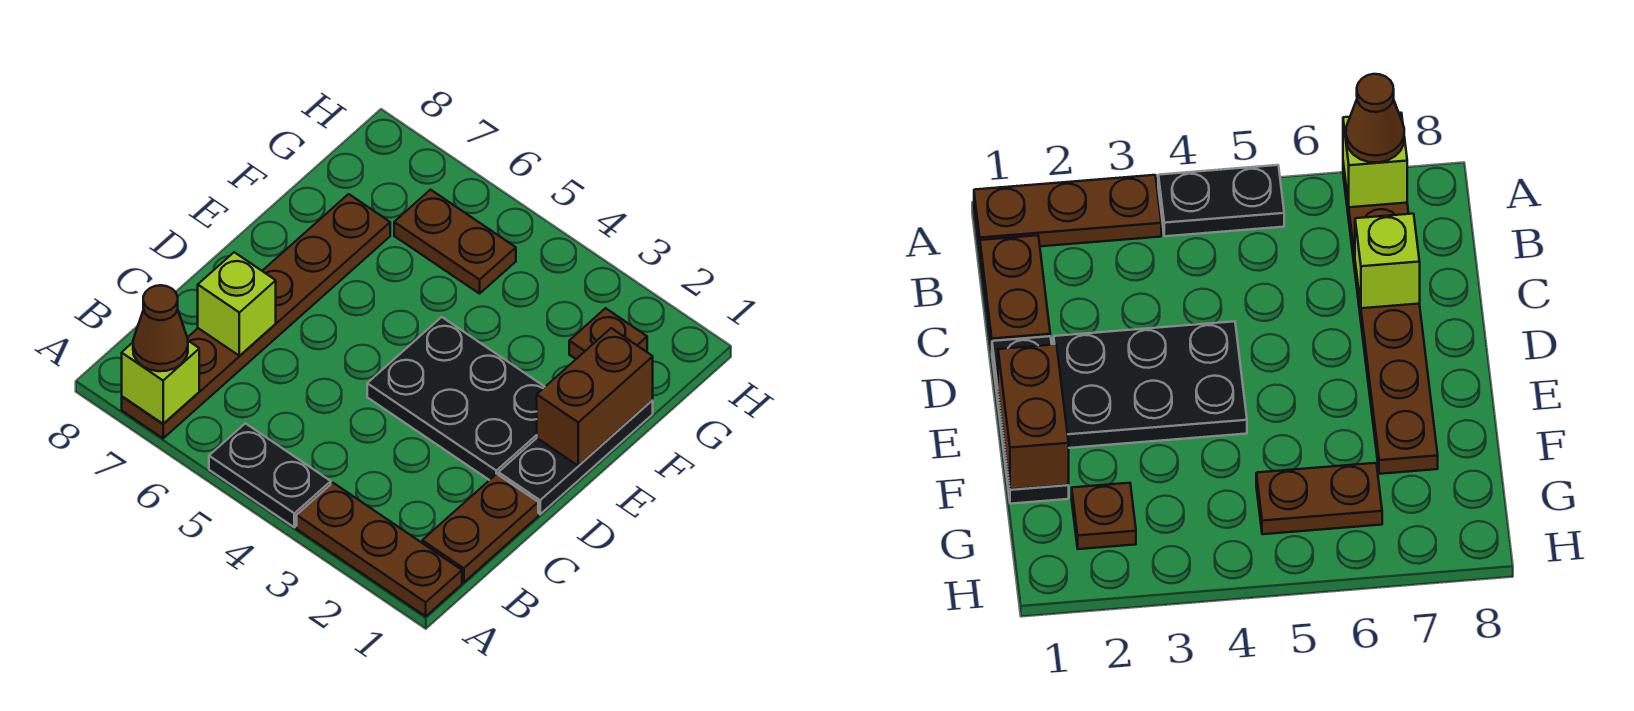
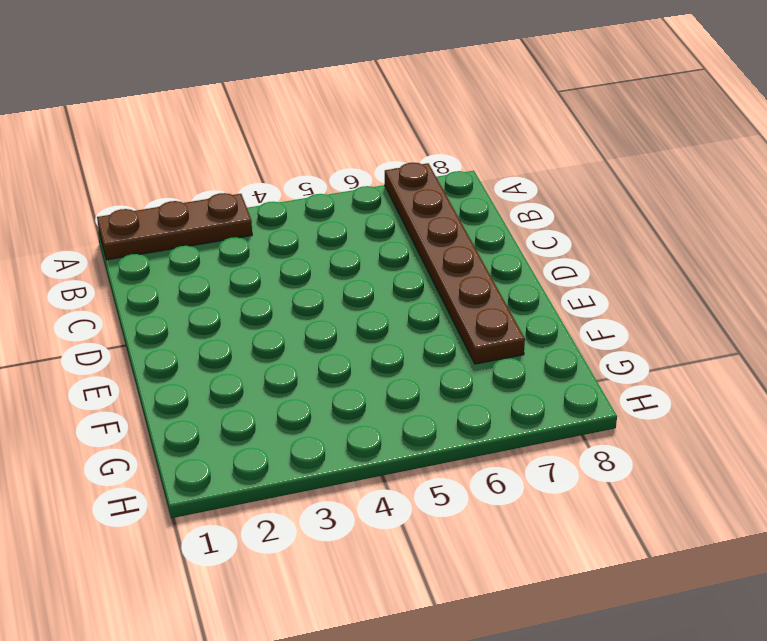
none -> black plate A4:A5 level 1
none -> brown plate B1:C1 level 1
none -> black plate D1:F1 level 1

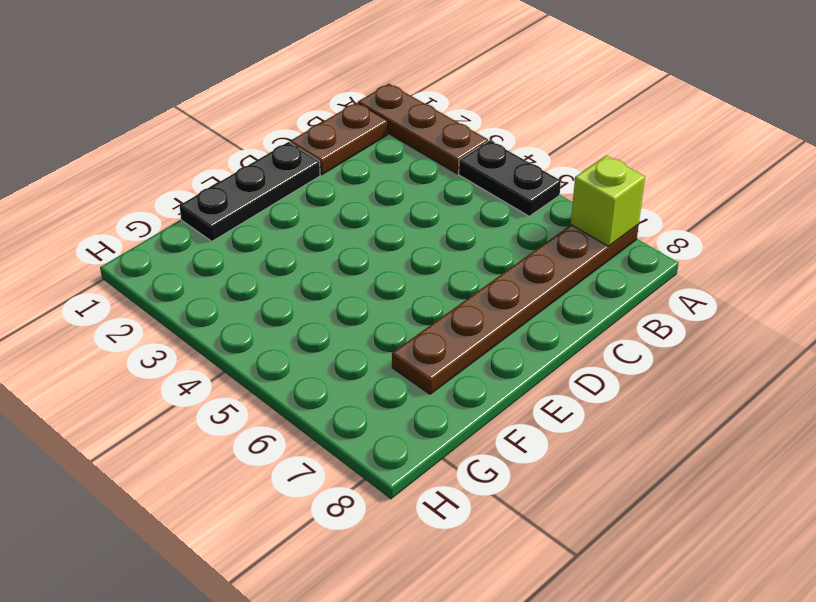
none -> black plate D2:E4 level 1
none -> brown plate G2 level 1
none -> brown plate G5:G6 level 1

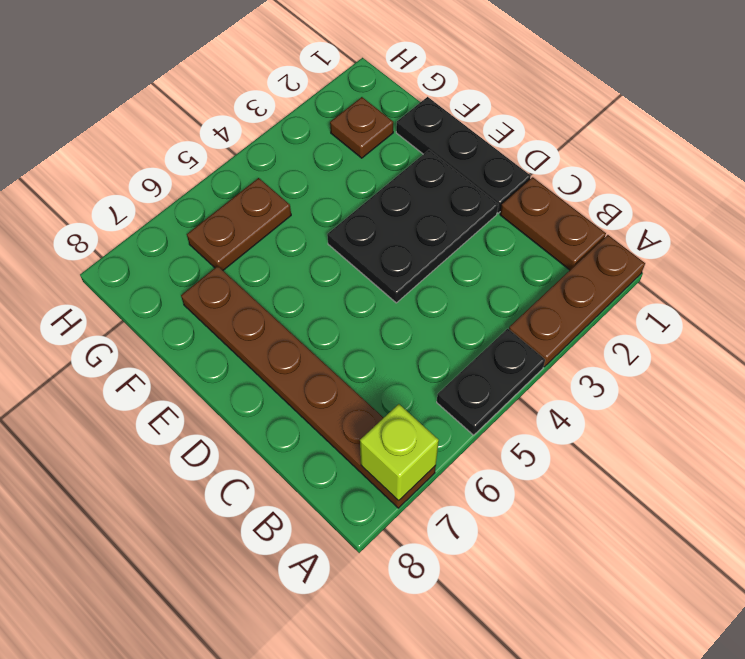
none -> lime brick C7 level 2
none -> brown brick E1:F1 level 2
none -> brown cone A7 level 3

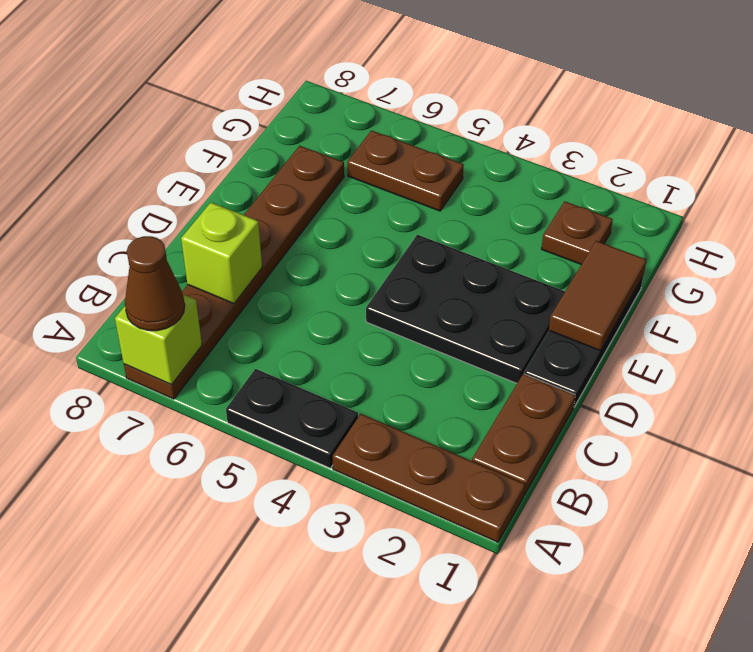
brown tile E1:F1 level 2 -> brown brick E1:F1 level 2

